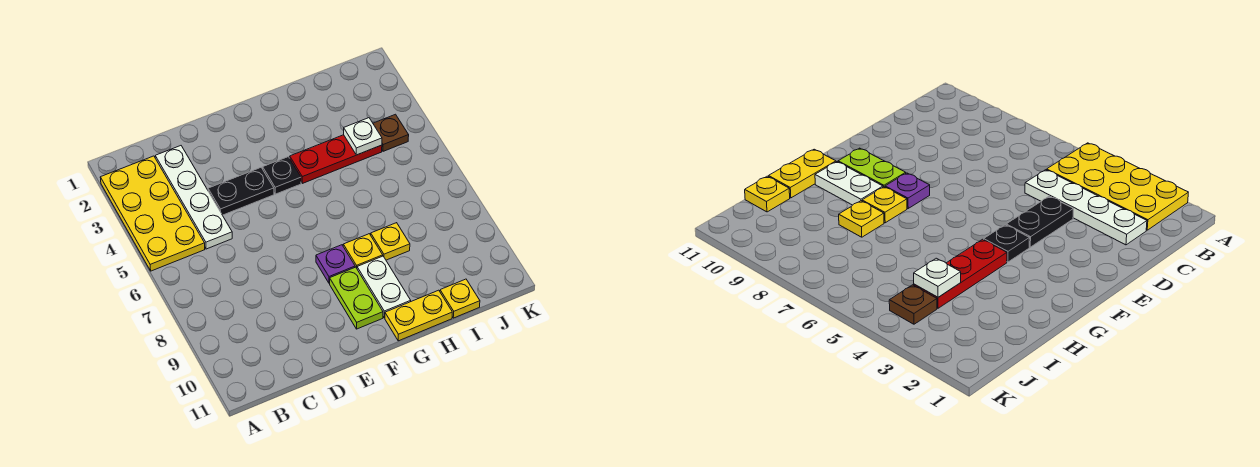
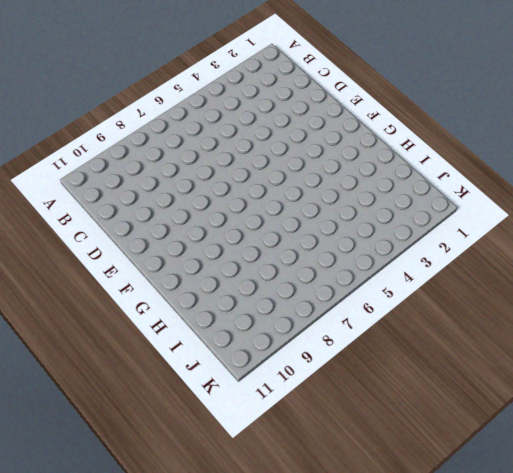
none -> yellow plate A2:B5 level 1
none -> white plate C2:C5 level 1
none -> black plate D4:E4 level 1

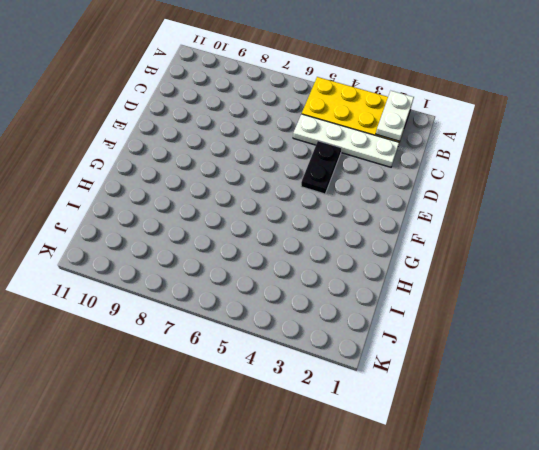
white plate A2:B2 level 2 -> white plate G9:G10 level 1
none -> black plate F4 level 1
none -> purple plate F8 level 1
none -> lime plate F9:F10 level 1

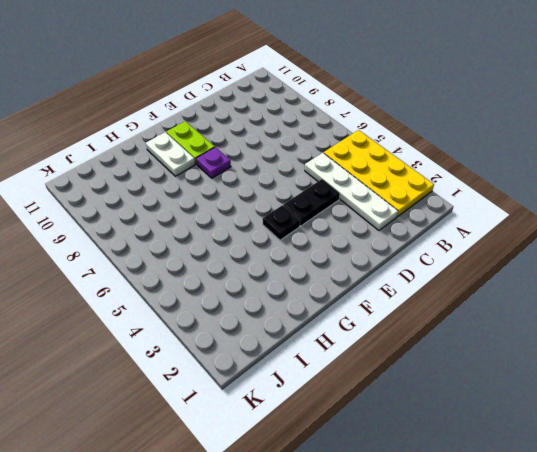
none -> red plate G4:I4 level 1
none -> yellow plate G8 level 1
none -> yellow plate G11:H11 level 1

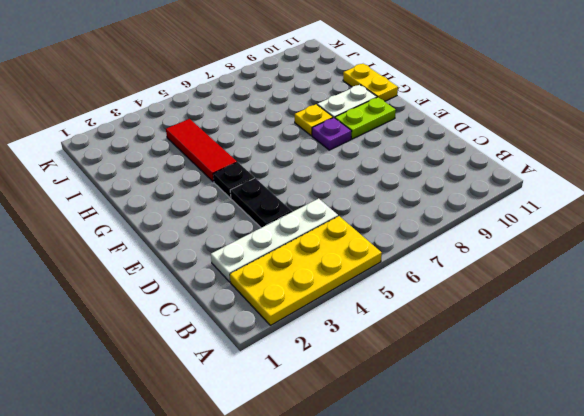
red tile G4:I4 level 1 -> red plate G4:I4 level 1
none -> yellow plate H8 level 1
none -> yellow plate I11 level 1
none -> brown plate J4 level 1

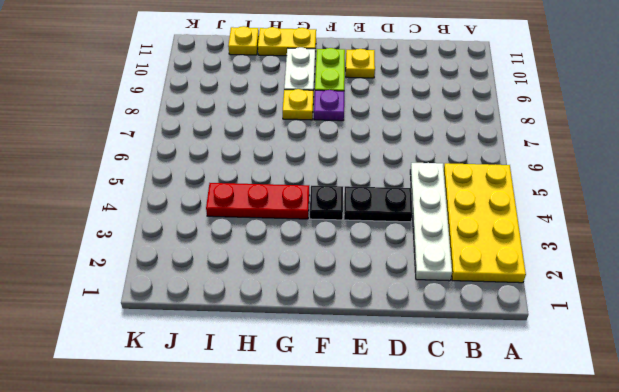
yellow plate E10 level 1 -> yellow plate H8 level 1
none -> brown plate J4 level 1
none -> white plate I4 level 2

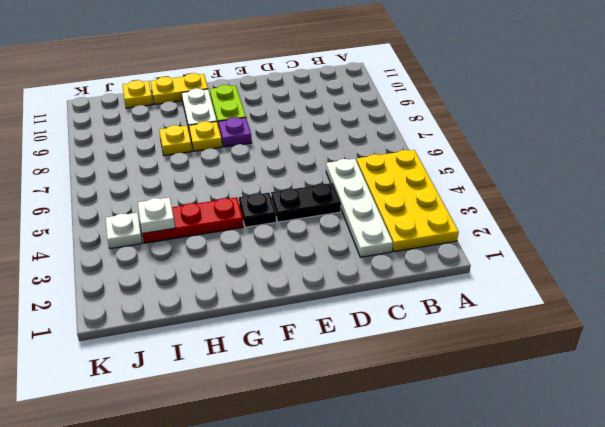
white plate J4 level 1 -> brown plate J4 level 1

